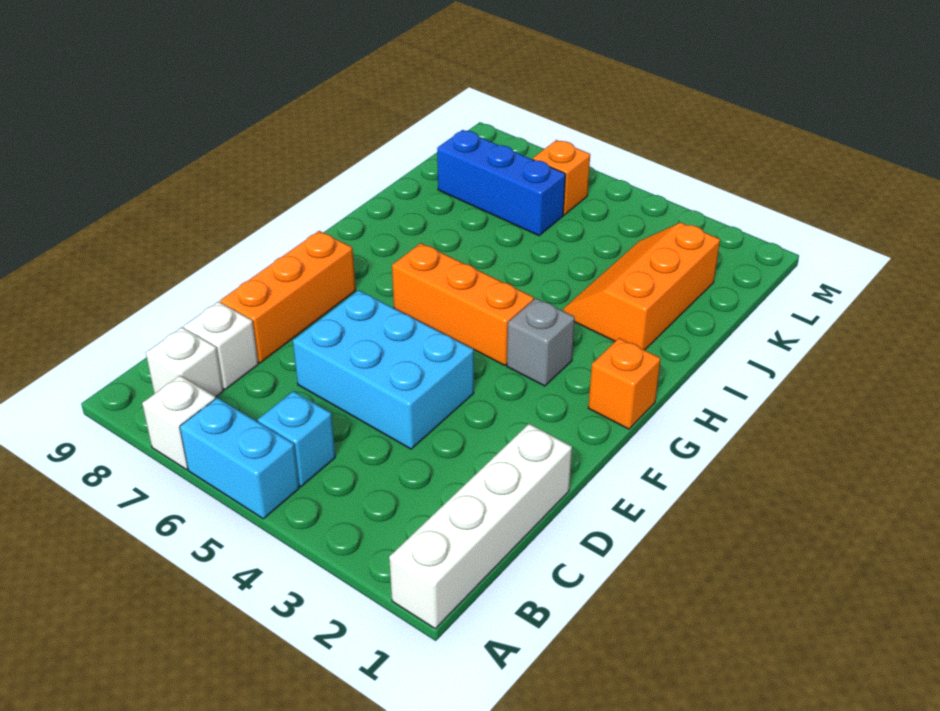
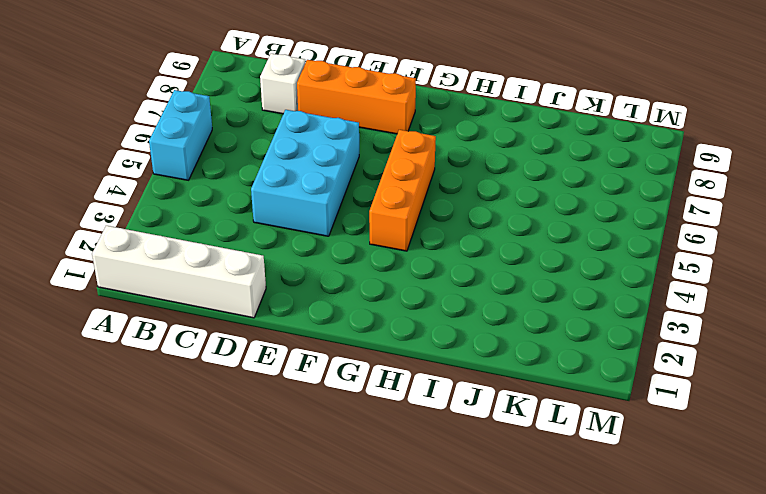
none -> white brick A7 level 1
none -> cyan brick B5 level 1
none -> white brick B8 level 1

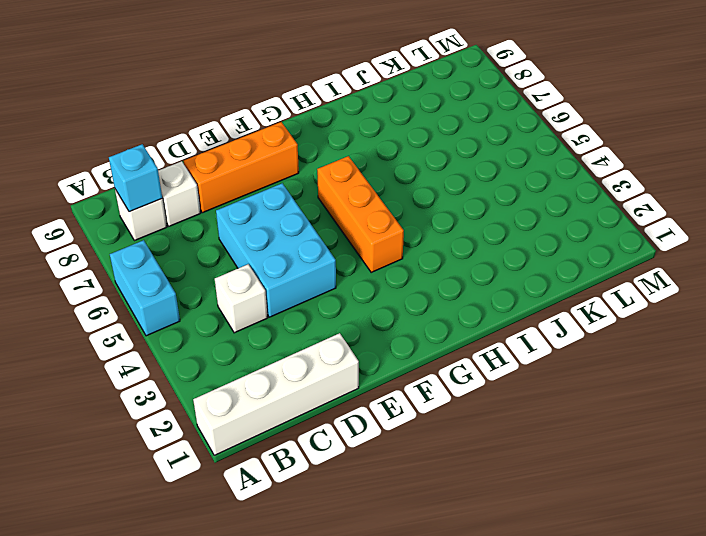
cyan brick B8 level 2 -> cyan brick B5 level 1
white brick C4 level 1 -> white brick A7 level 1
none -> orange brick G1 level 1
none -> grey brick G3 level 1
none -> orange slope I2:K3 level 1 top 2

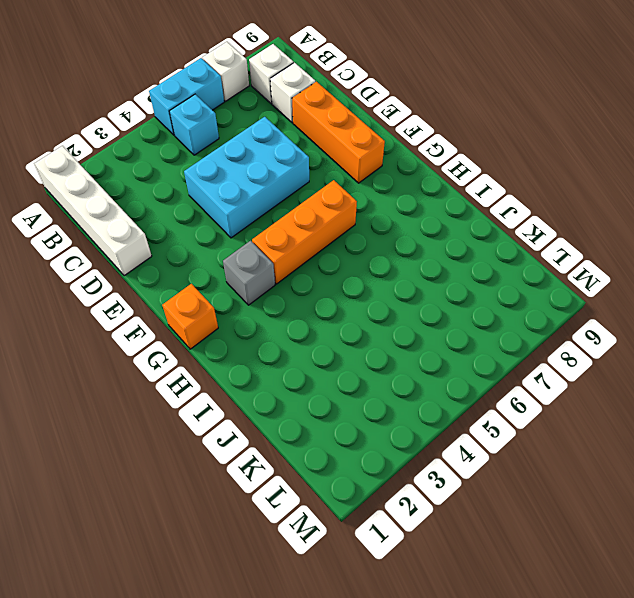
none -> orange slope I2:K3 level 1 top 2
none -> blue brick K6:K8 level 1
none -> orange brick L6 level 1

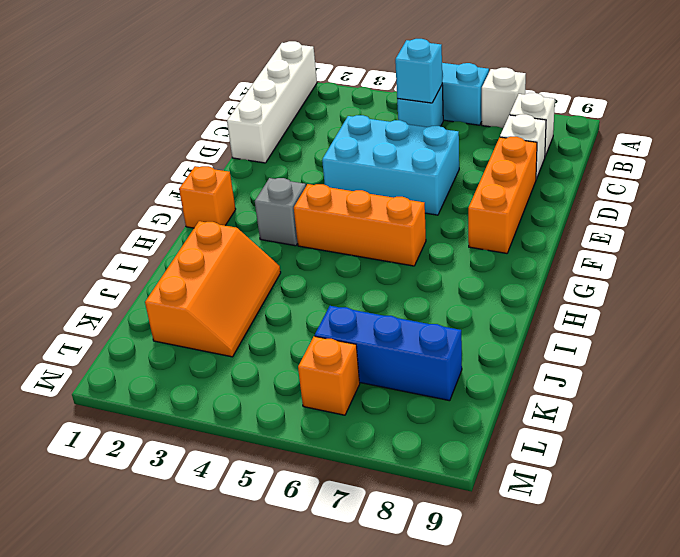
cyan brick B5 level 2 -> none

